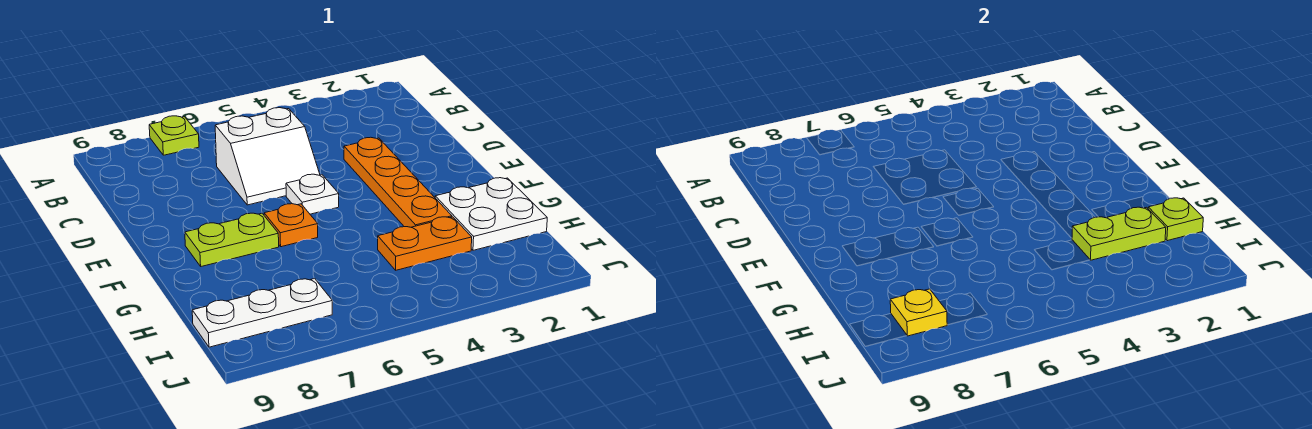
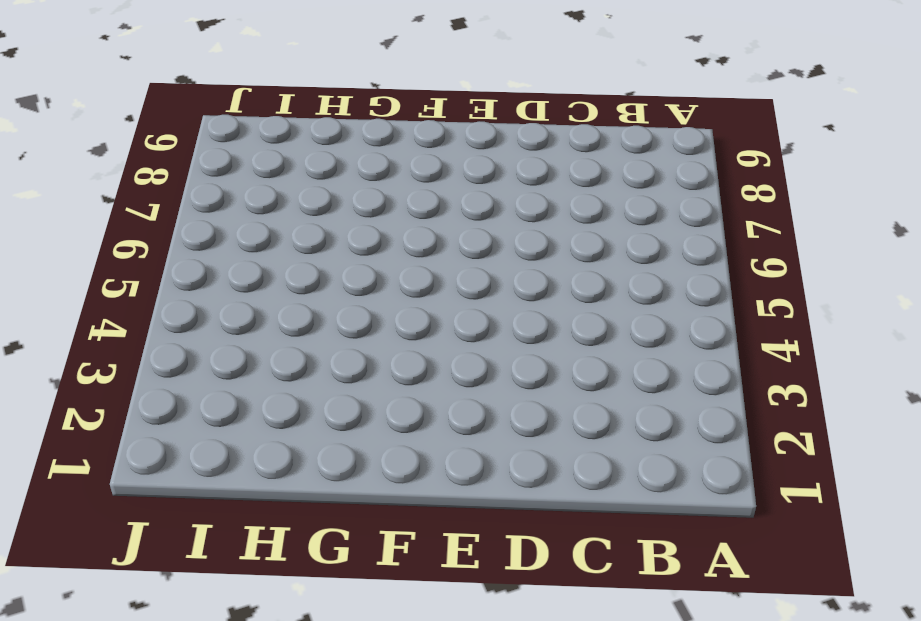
none -> lime plate A7 level 1
none -> white slope C5:D6 level 1 top C
none -> orange plate D3:G3 level 1

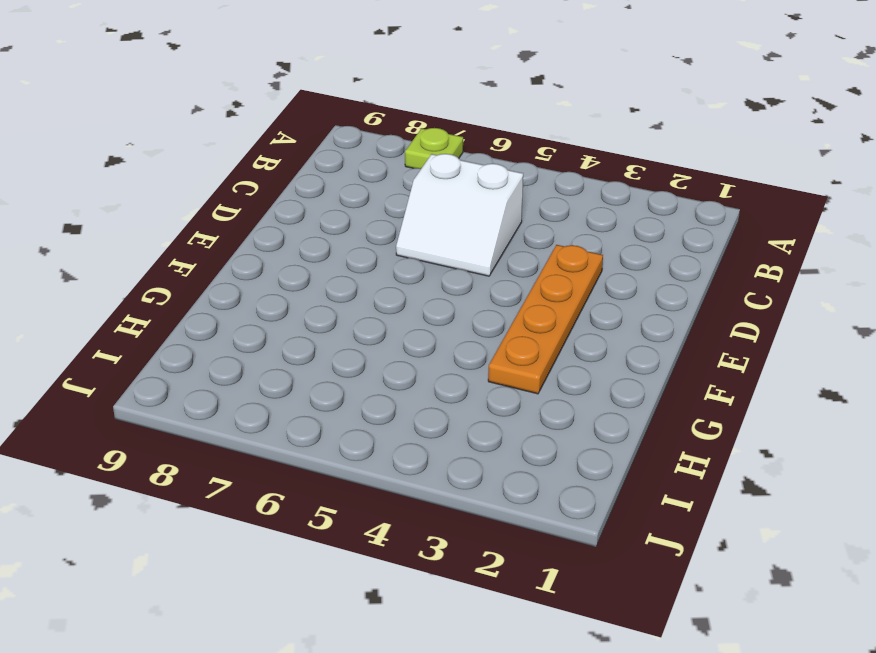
none -> white plate E5 level 1
none -> orange plate F6 level 1
none -> lime plate F7:F8 level 1

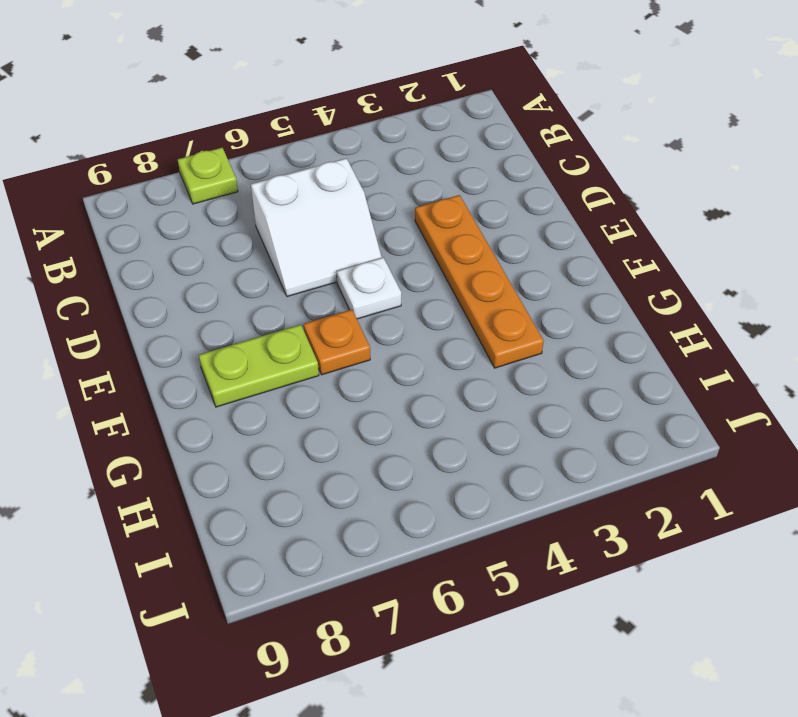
none -> white plate G1:H2 level 1
none -> orange plate H3:H4 level 1
none -> white plate I7:I9 level 1

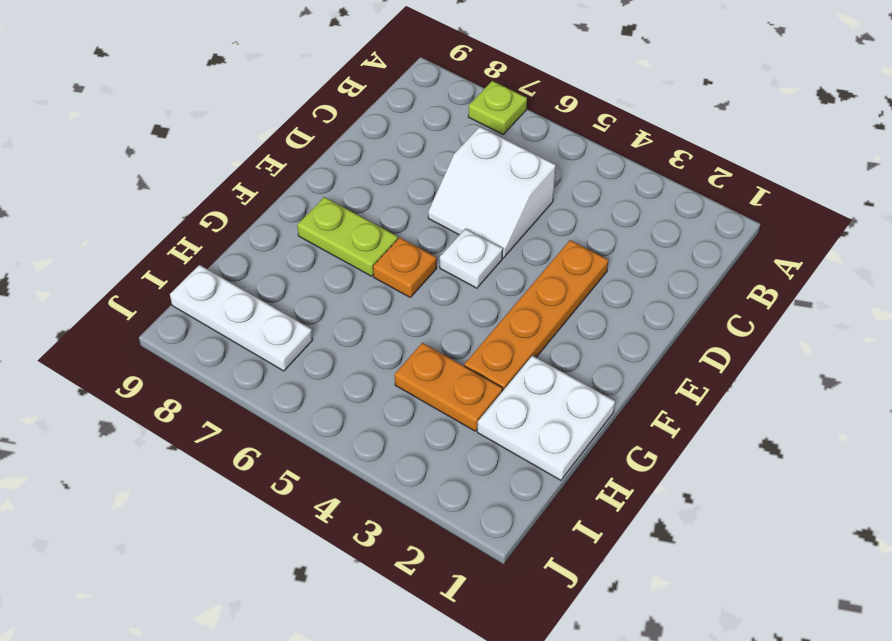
none -> lime plate H1 level 2
none -> lime plate H2:H3 level 2
none -> yellow plate I8 level 2

